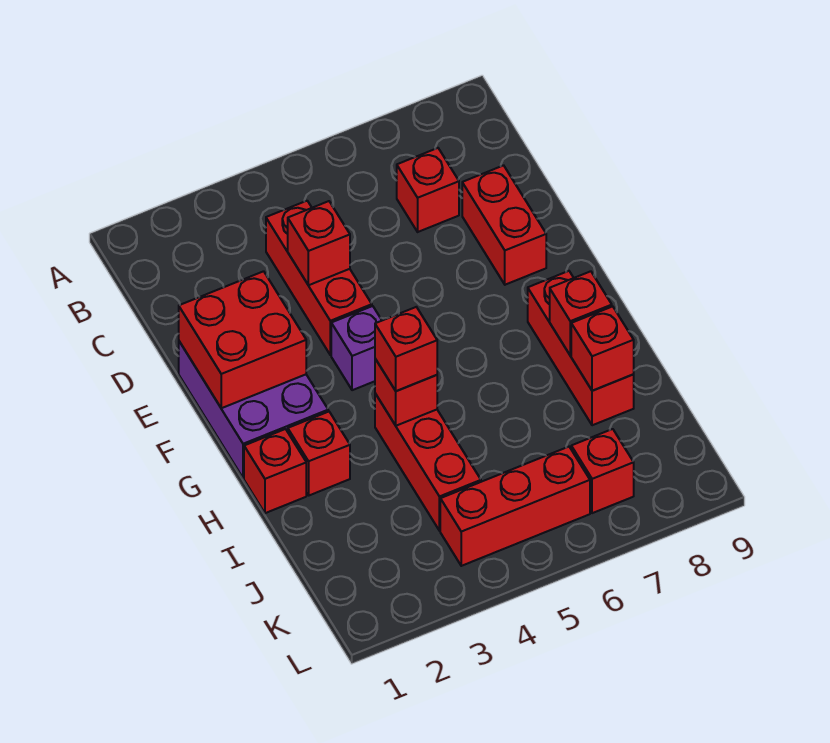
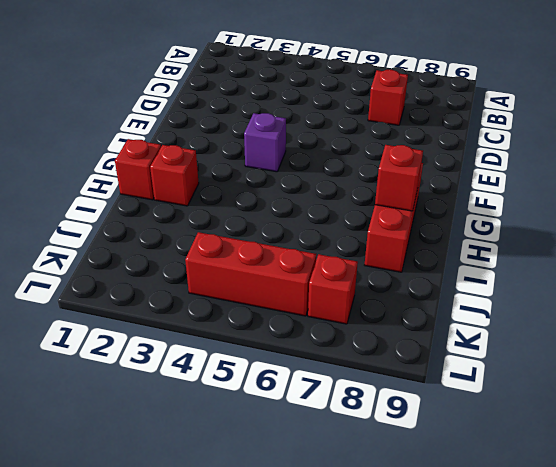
none -> red brick C4:E4 level 1
none -> red brick D8:E8 level 1
none -> purple brick E1:G2 level 1

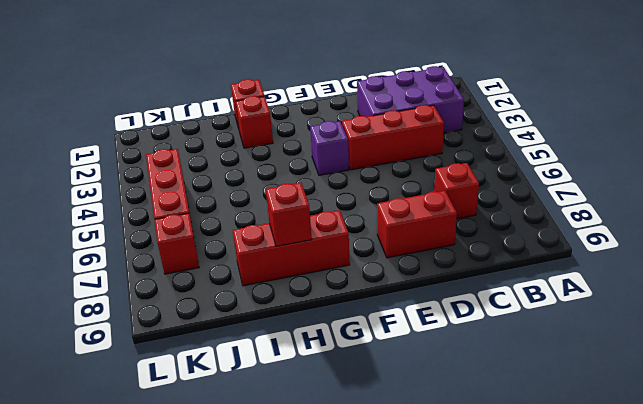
purple brick B2:D3 level 1 -> purple brick E1:G2 level 1
none -> red brick H4:J4 level 1
none -> red brick D4 level 2
none -> red brick E1:F2 level 2

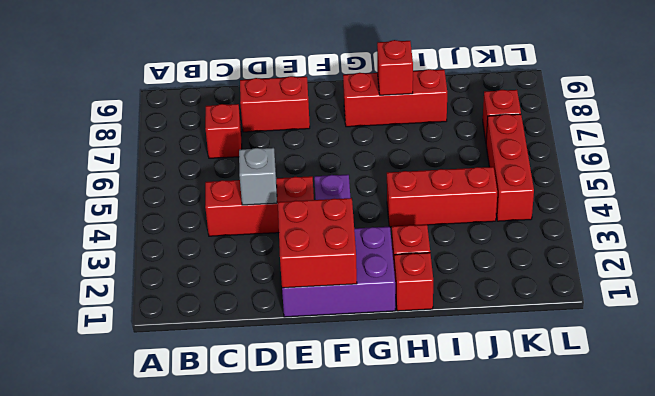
grey brick D4 level 2 -> red brick D4 level 2
none -> red brick H4 level 2
none -> red brick I8 level 2
none -> red brick H4 level 3

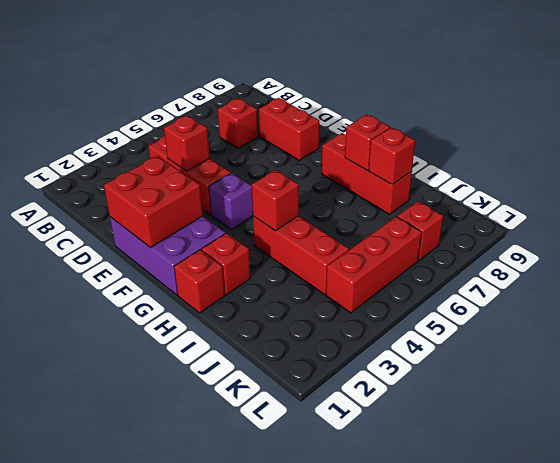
none -> red brick H4 level 3

